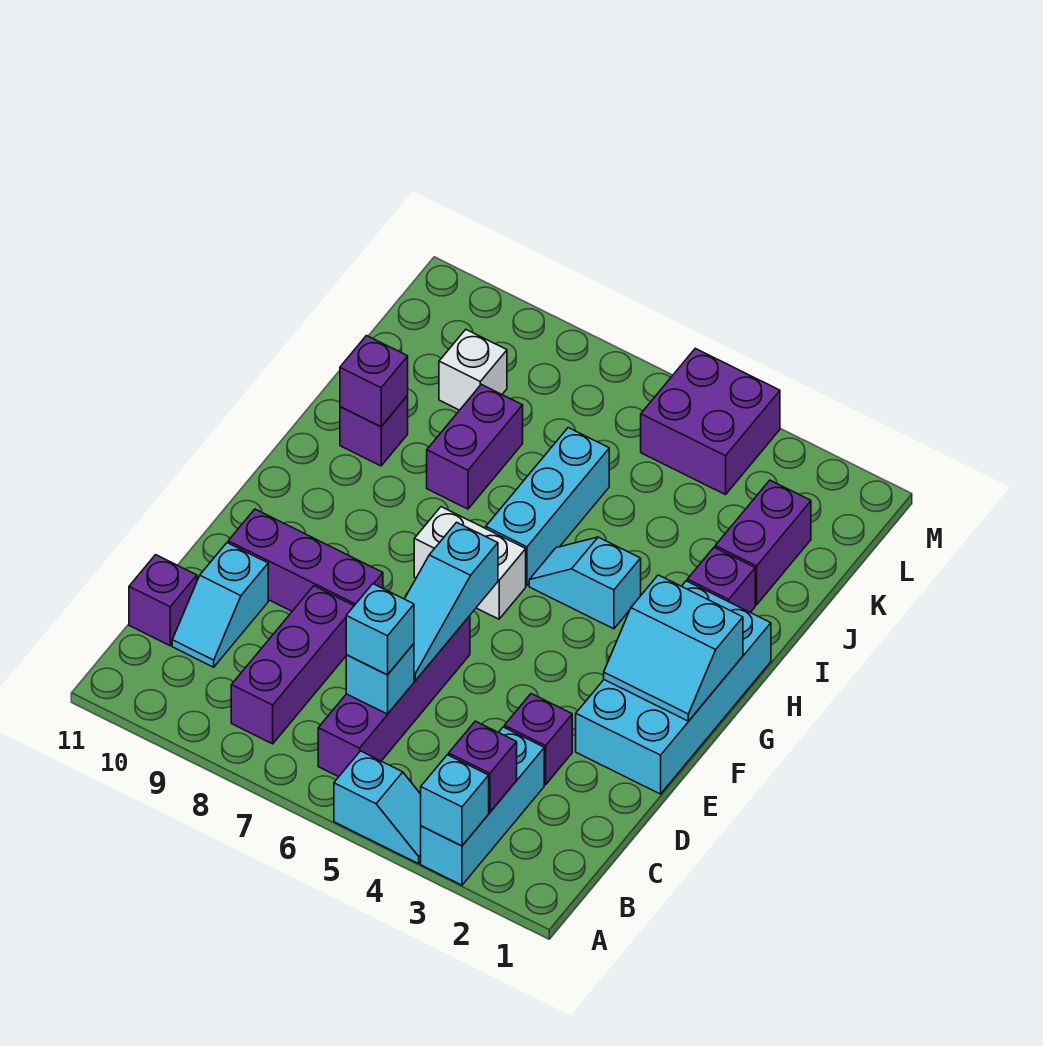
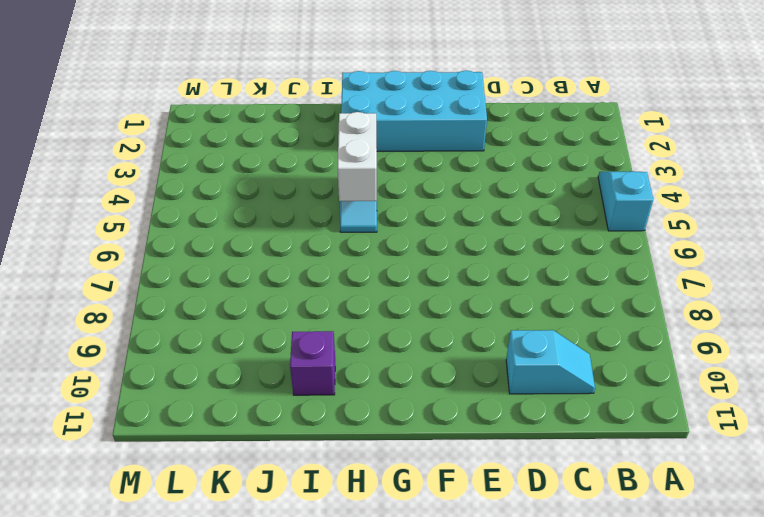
white brick H4:H5 level 2 -> white brick G6:G7 level 1
none -> cyan brick A3:C3 level 1
none -> purple brick B6:E6 level 1
none -> purple brick B8:D8 level 1

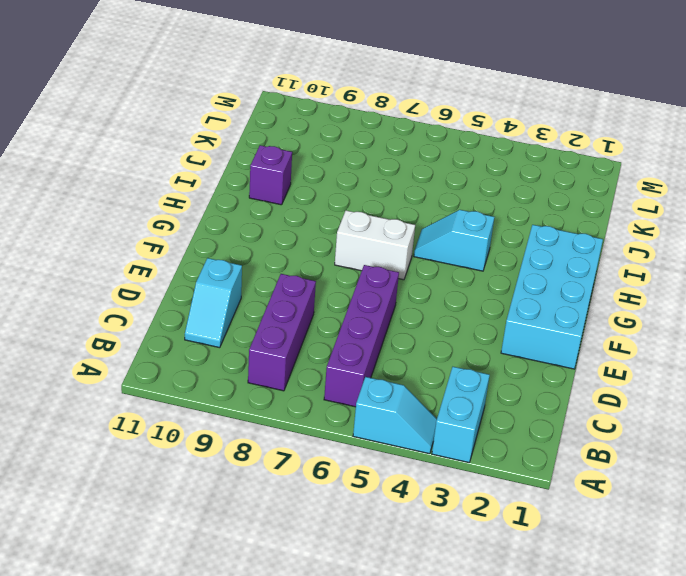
cyan brick A3:B3 level 1 -> cyan brick A3:C3 level 1
none -> purple brick C11 level 1
none -> purple brick D3 level 1
none -> purple brick E8:E10 level 1

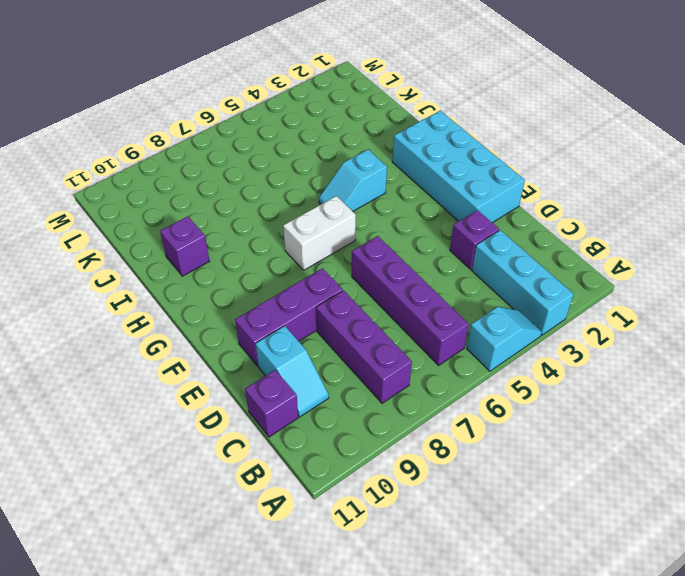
none -> cyan brick H6:J6 level 1
none -> purple brick I2 level 1
none -> purple brick I8:J8 level 1

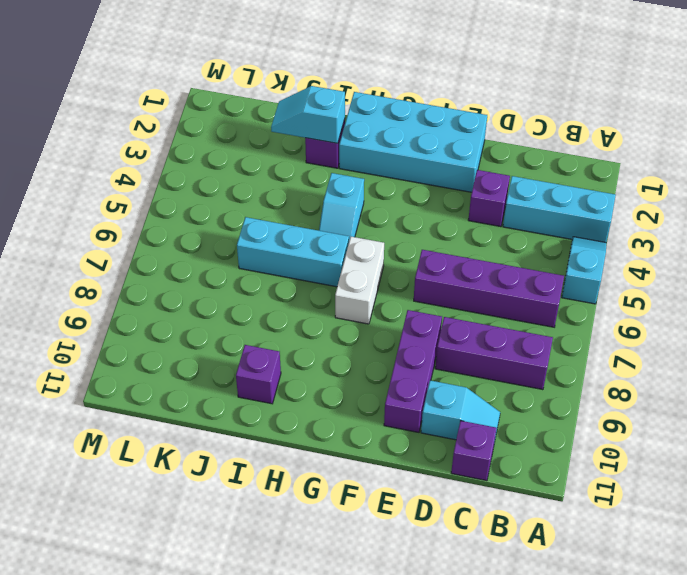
cyan slope I2:J2 level 2 top I -> none
none -> purple brick I8:J8 level 1
none -> purple brick J2:K2 level 1
none -> white brick K9 level 1

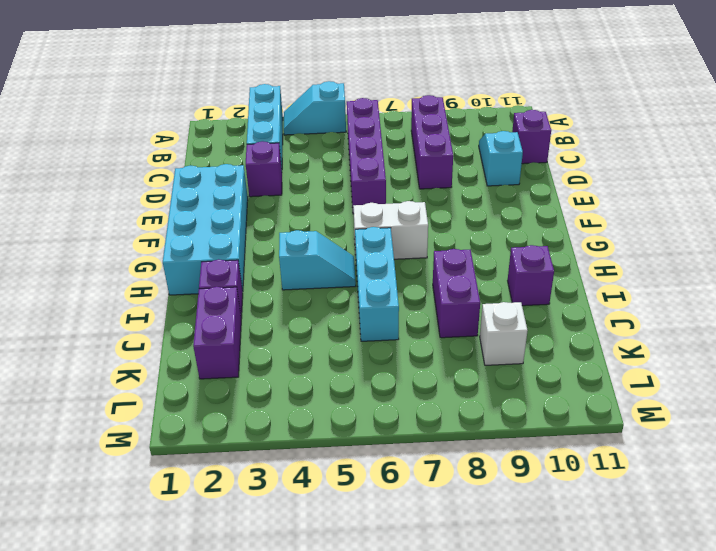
none -> purple brick E8:E10 level 1
none -> purple brick L4:M5 level 1
none -> cyan brick A3 level 2

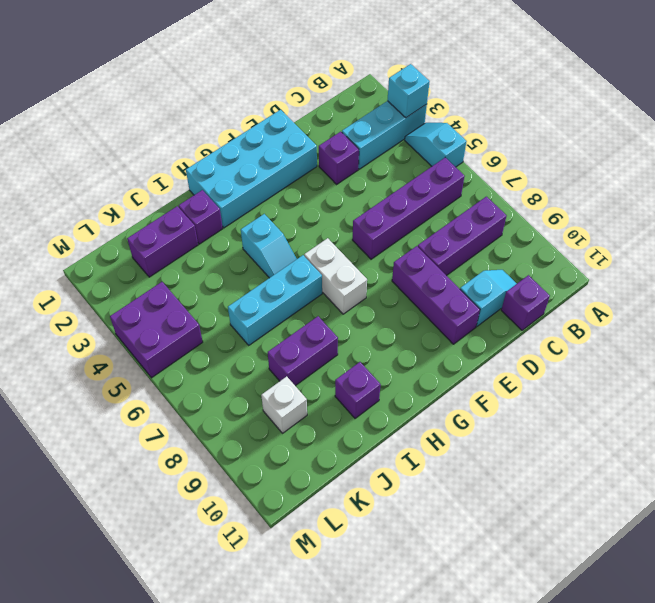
none -> purple brick B3 level 2
none -> cyan brick C6 level 2
none -> cyan slope D6:F6 level 2 top F

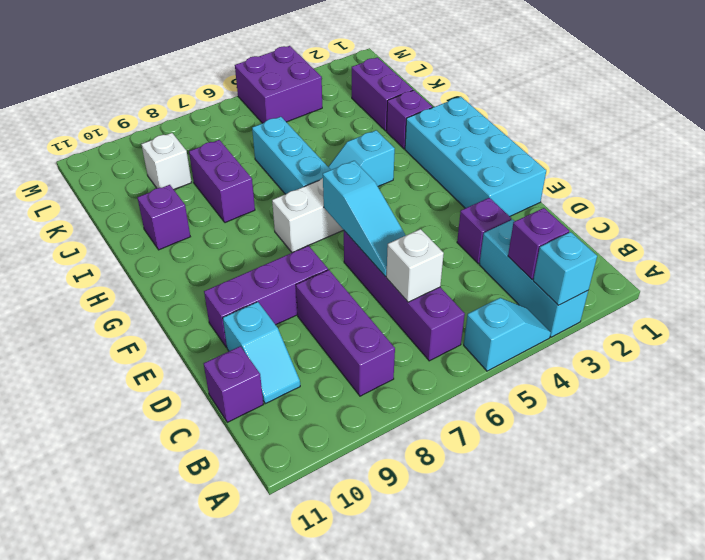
white brick C6 level 2 -> cyan brick C6 level 2
none -> cyan slope F1:G2 level 2 top G
none -> purple brick I10 level 2
none -> cyan brick C6 level 3

